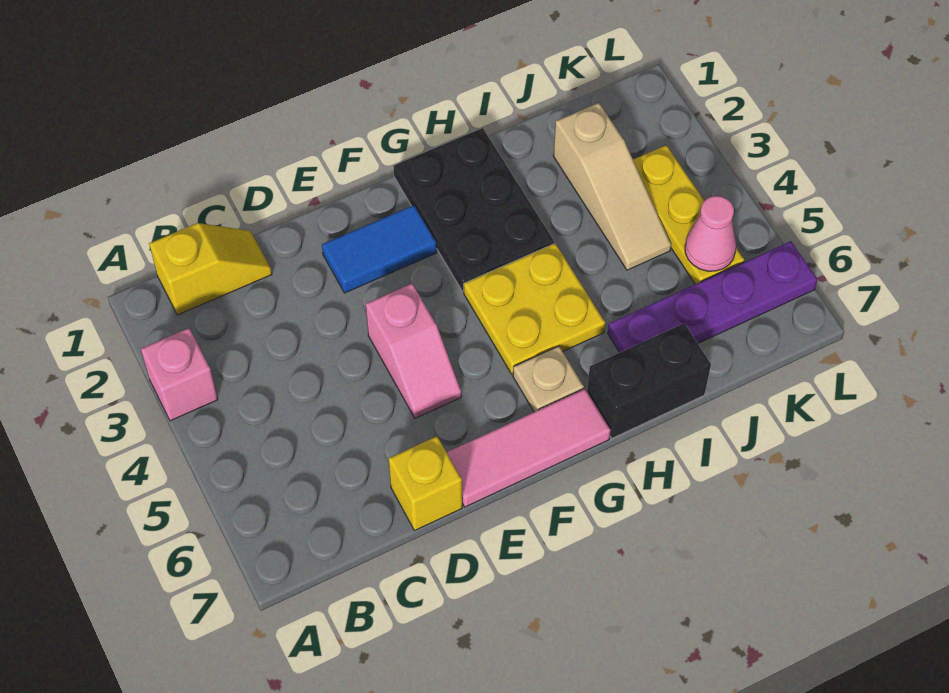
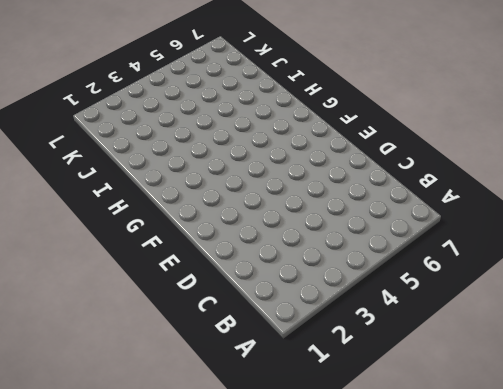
none -> pink brick A3 level 1
none -> yellow slope B1:C1 level 1 top B
none -> yellow brick D7 level 1

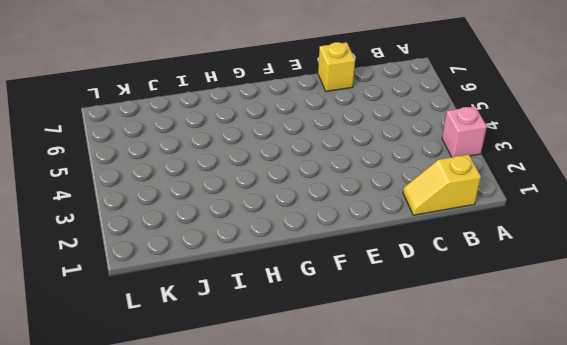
none -> blue tile E2:F2 level 1
none -> pink slope E4:E5 level 1 top 4
none -> pink tile E7:G7 level 1

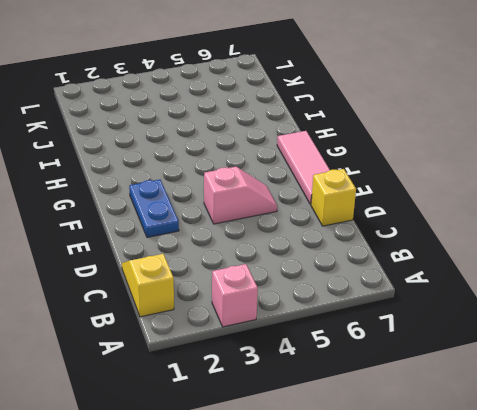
blue plate E2:F2 level 1 -> blue tile E2:F2 level 1
none -> black plate G1:H3 level 1
none -> yellow plate G4:H5 level 1
none -> tan plate G6 level 1

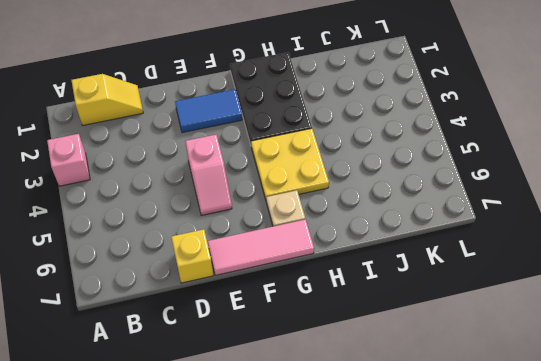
none -> black brick H7:I7 level 1
none -> purple plate I6:L6 level 1
none -> tan slope J2:J4 level 1 top 2

